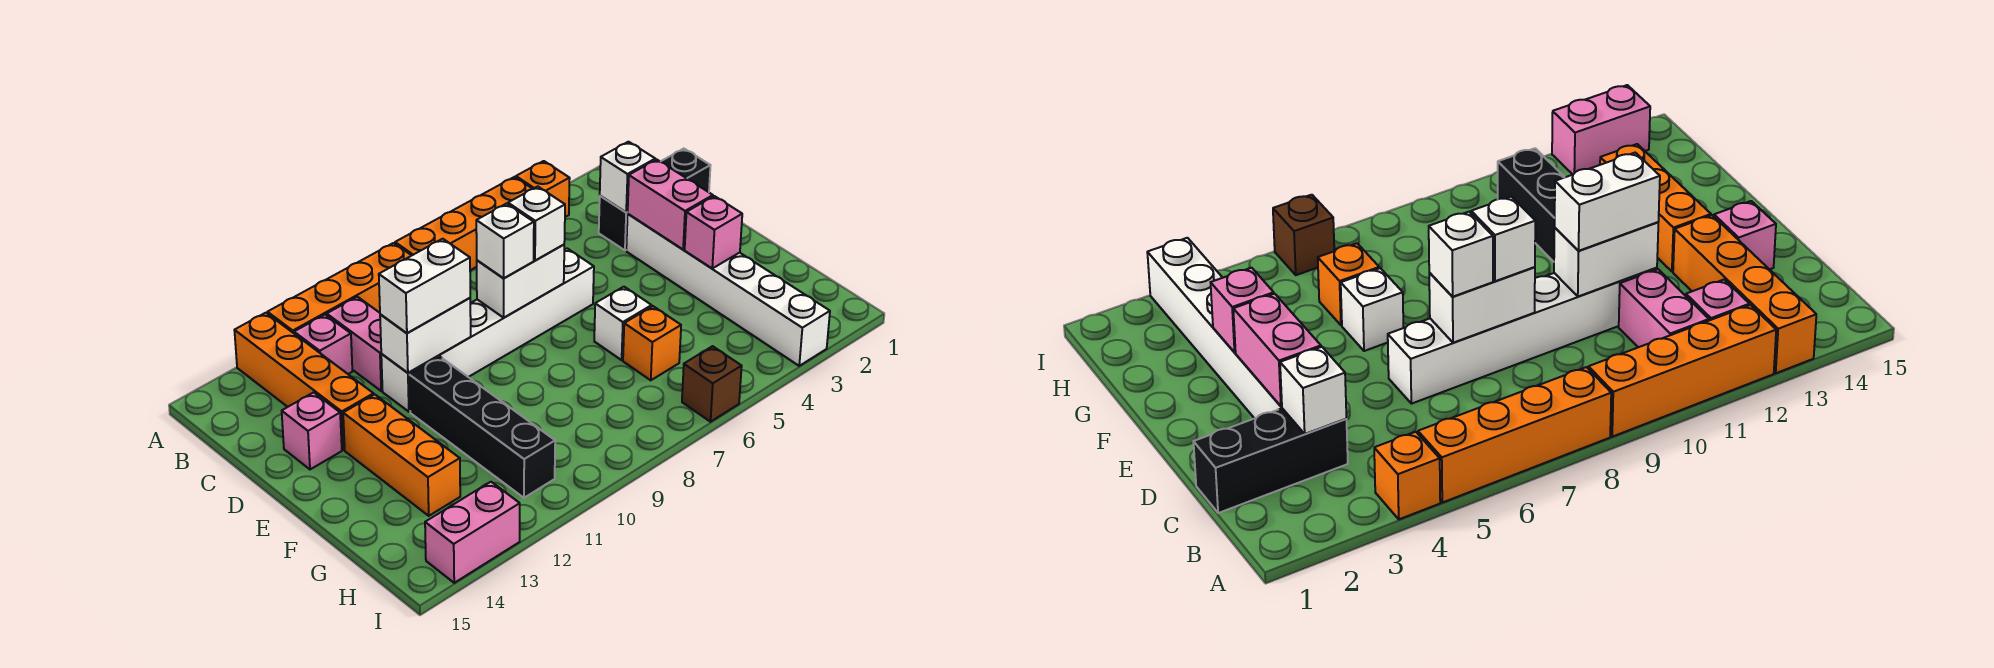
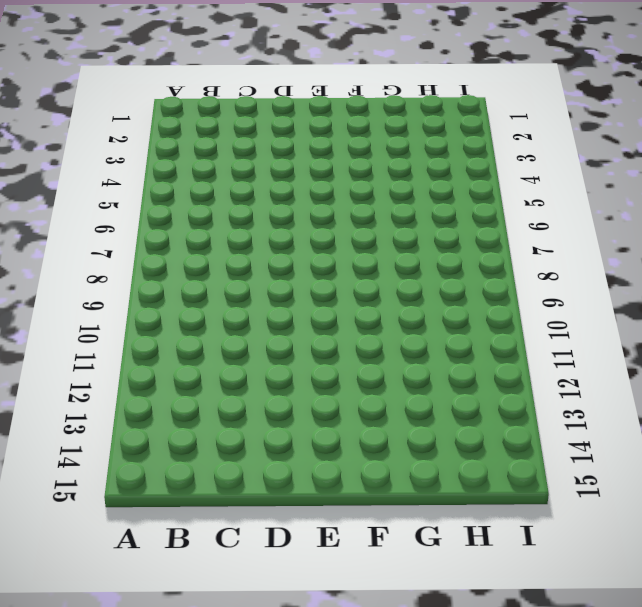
none -> orange brick A4 level 1
none -> orange brick A5:A8 level 1
none -> orange brick A9:A12 level 1

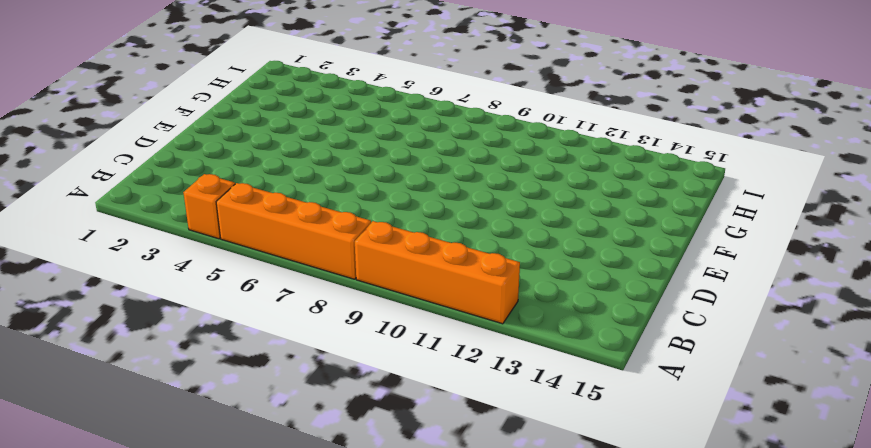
none -> orange brick A13:D13 level 1
none -> pink brick B11:C11 level 1
none -> pink brick B12 level 1

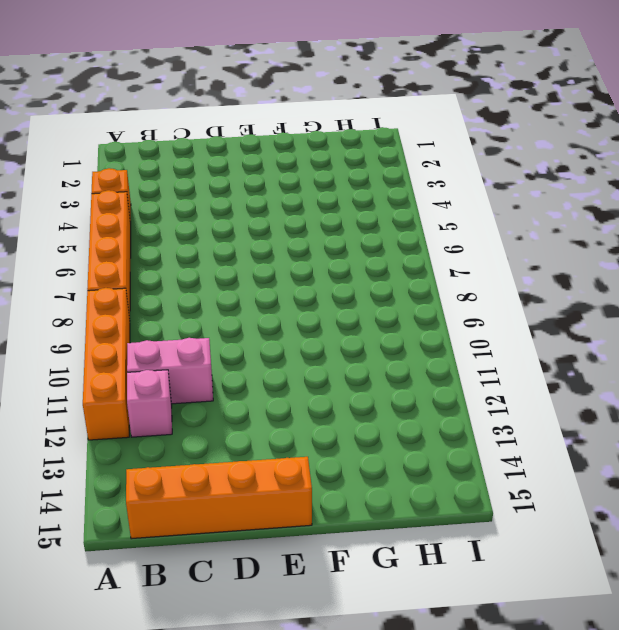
orange brick B15:E15 level 1 -> orange brick A13:D13 level 1
none -> black brick C1:C3 level 1
none -> white brick D3:I3 level 1
none -> white brick D6:D11 level 1

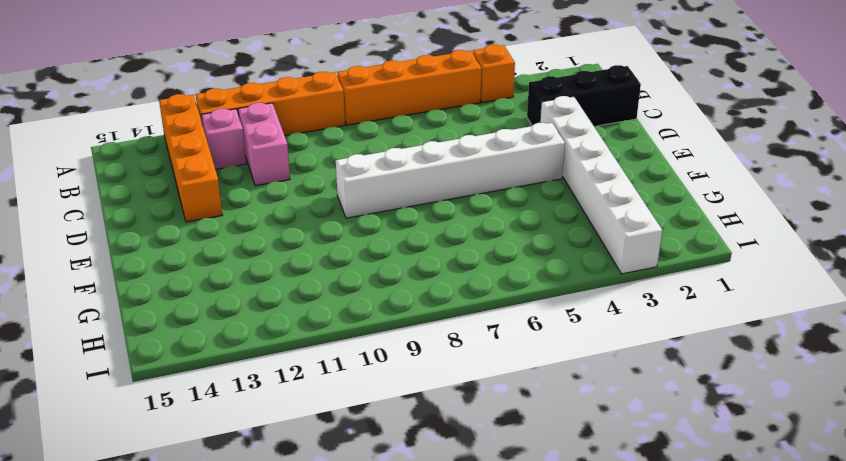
white brick E4:E9 level 1 -> white brick D6:D11 level 1
none -> pink brick D14 level 1
none -> black brick E11:H11 level 1
none -> orange brick E13:G13 level 1

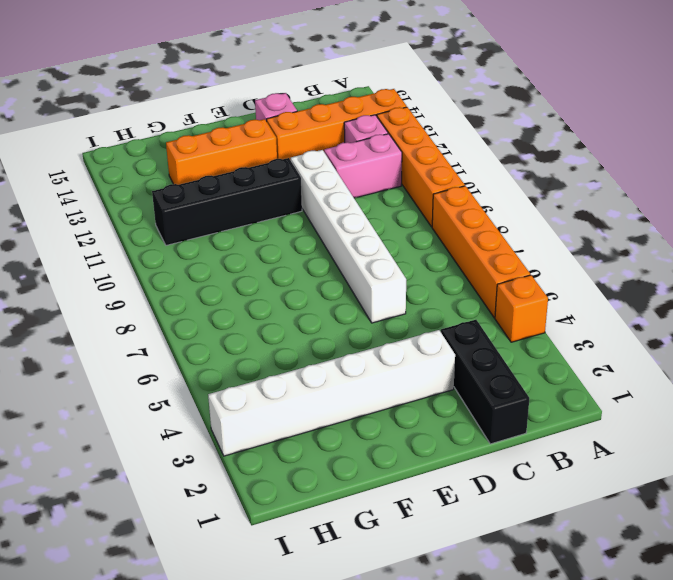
none -> white brick F6 level 1
none -> orange brick G6 level 1
none -> brown brick I6 level 1

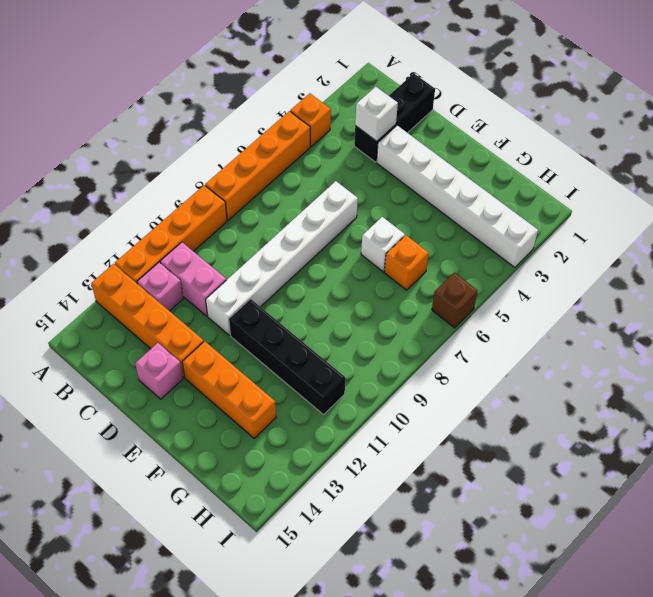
none -> pink brick I13:I14 level 1
none -> pink brick D3:E3 level 2
none -> white brick D7:D8 level 2

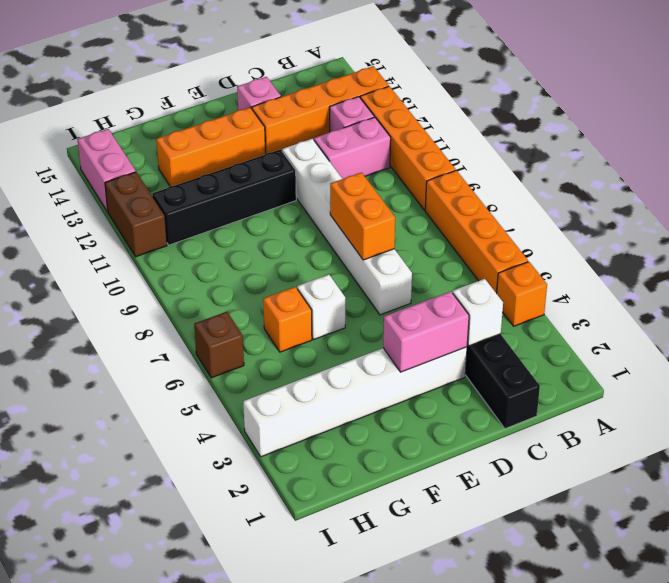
orange brick D7:D8 level 2 -> white brick D7:D8 level 2
brown brick I11:I12 level 1 -> none
none -> white brick D10:D11 level 2
none -> pink brick F3 level 2
none -> white brick D7 level 3

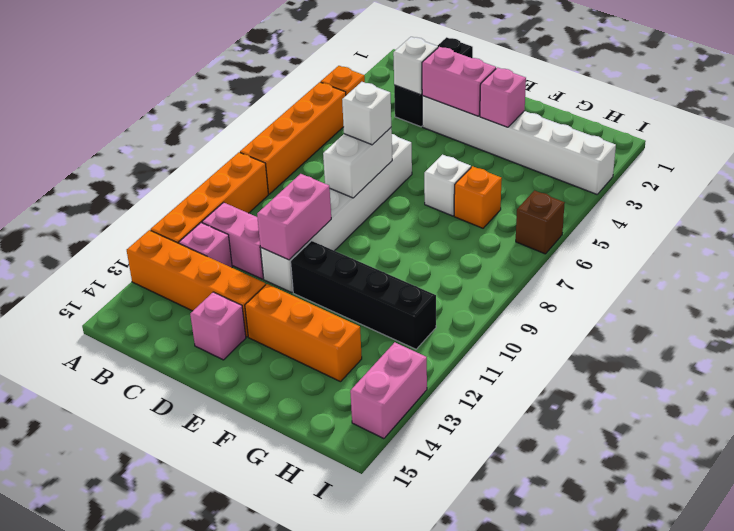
pink brick D10:D11 level 2 -> white brick D10:D11 level 2
none -> white brick D8 level 3
none -> white brick D10:D11 level 3

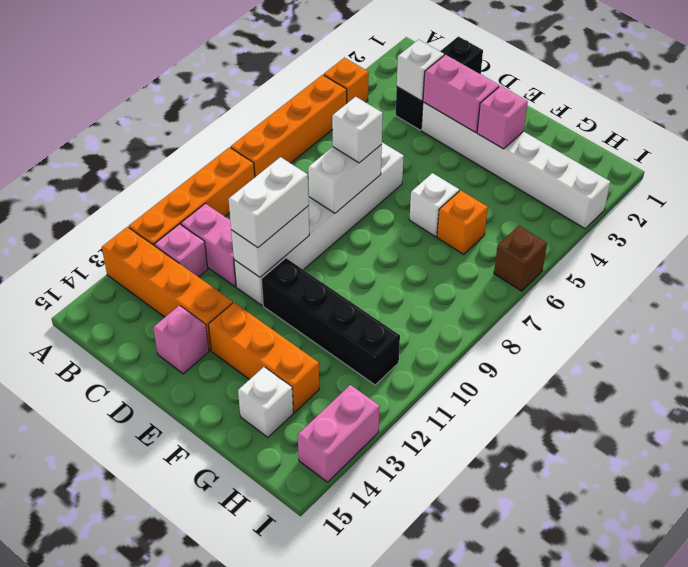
white brick G14 level 1 -> white brick D8 level 3

